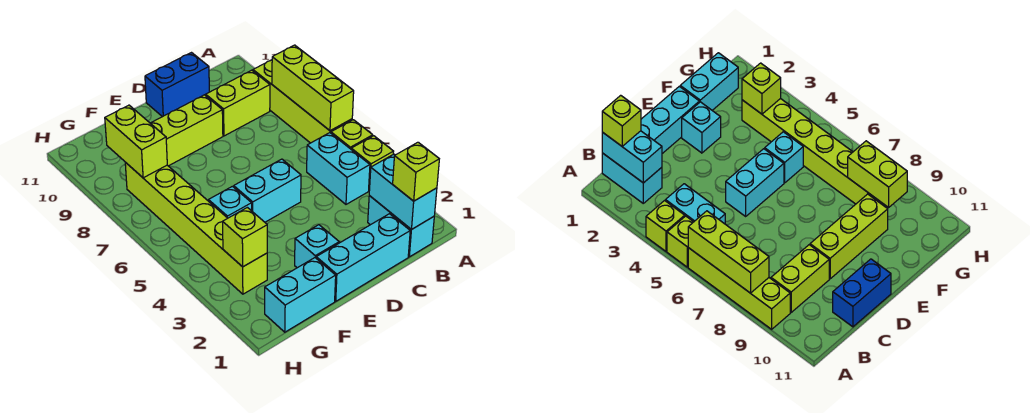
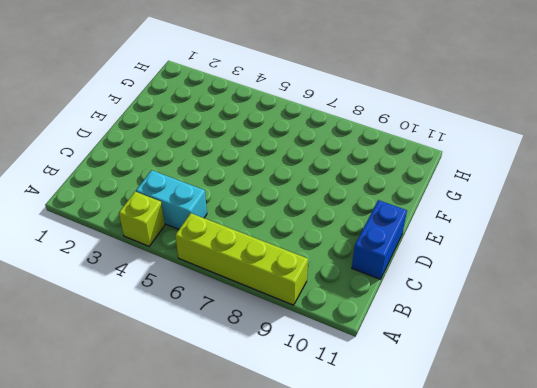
none -> lime brick A5 level 1
none -> cyan brick B1:B2 level 1
none -> lime brick B9:C9 level 1

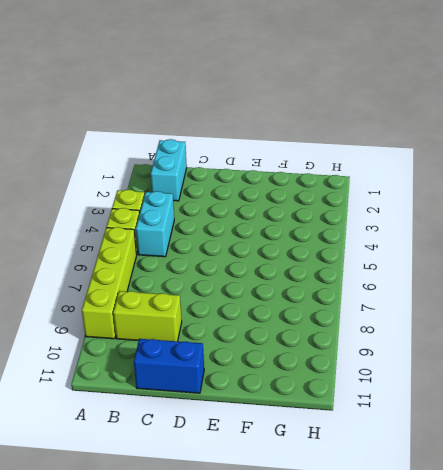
none -> cyan brick C1:E1 level 1
none -> cyan brick D5:E5 level 1
none -> lime brick D9:F9 level 1

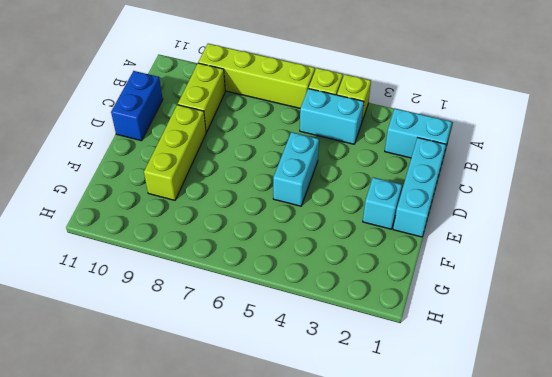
none -> cyan brick F1:G1 level 1
none -> cyan brick F5 level 1
none -> lime brick G3:G8 level 1

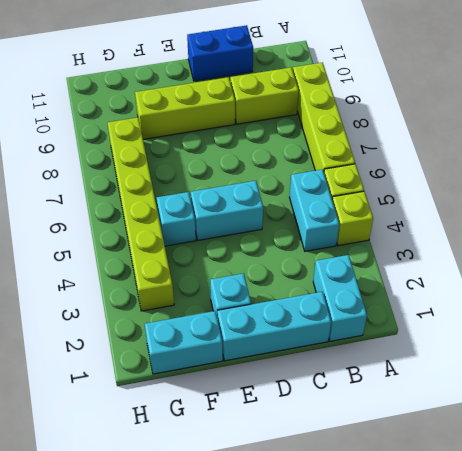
none -> lime brick A6:A8 level 2
none -> cyan brick B1:B2 level 2
none -> lime brick G3 level 2

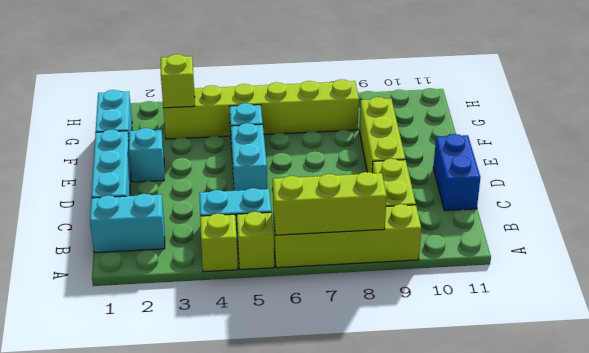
none -> cyan brick B1:B2 level 2
none -> lime brick G8:G9 level 2
none -> lime brick B1 level 3

